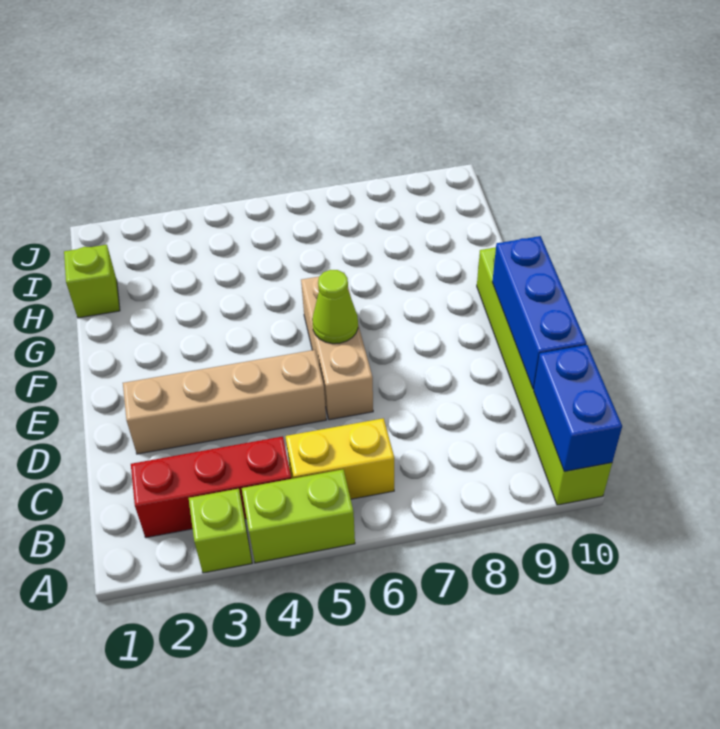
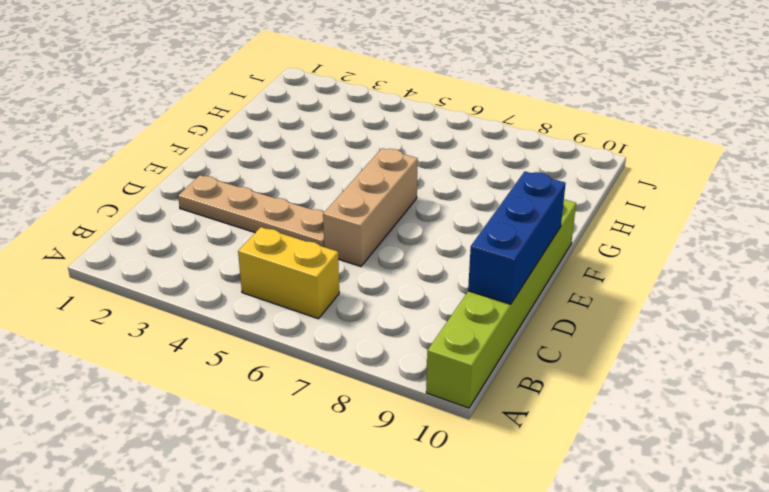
tan plate D2:D5 level 1 -> tan brick D2:D5 level 1
none -> lime brick A3 level 1
none -> lime brick A4:A5 level 1

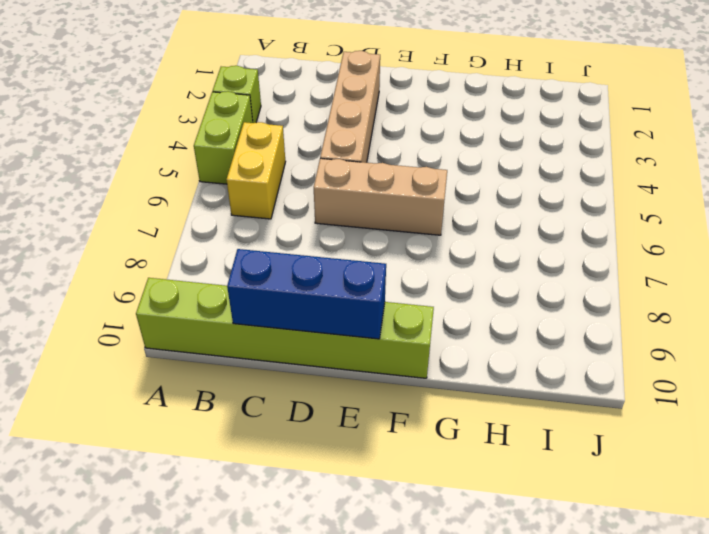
none -> red brick B2:B4 level 1
none -> lime brick H1 level 1

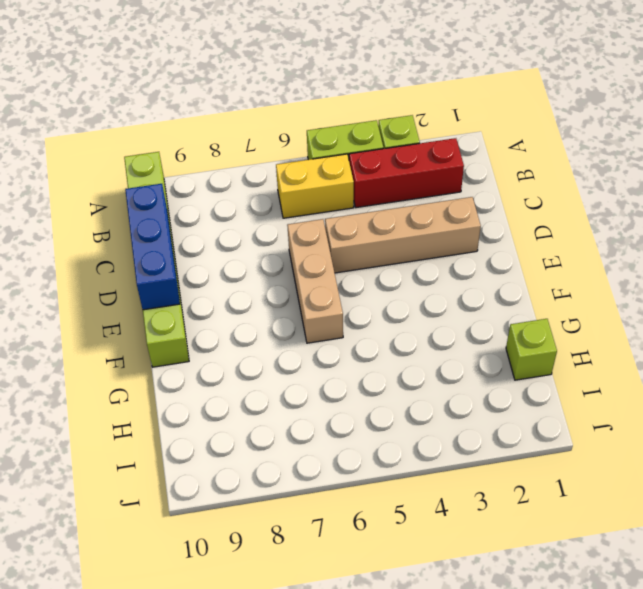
none -> blue brick A10:B10 level 2
none -> lime cone E6 level 2

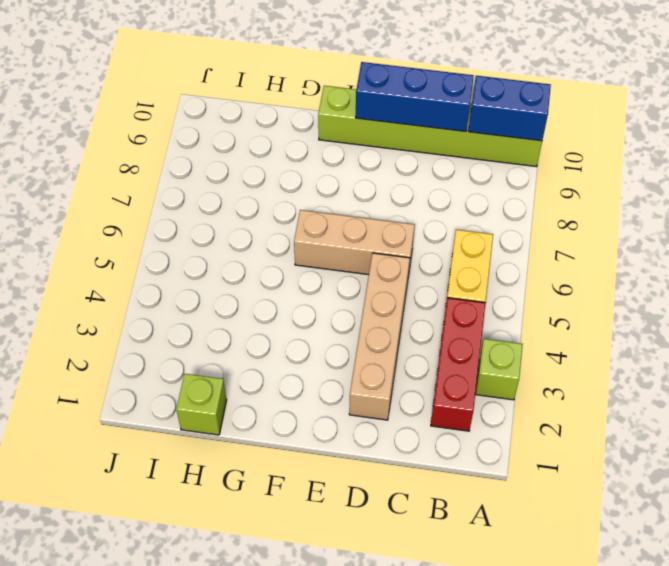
none -> lime brick A4:A5 level 1
none -> lime cone E6 level 2

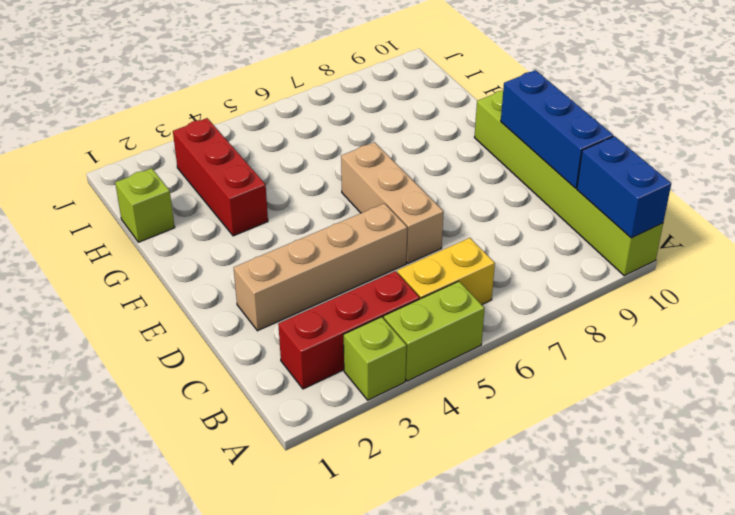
red brick G3:I3 level 1 -> none
none -> lime cone E6 level 2

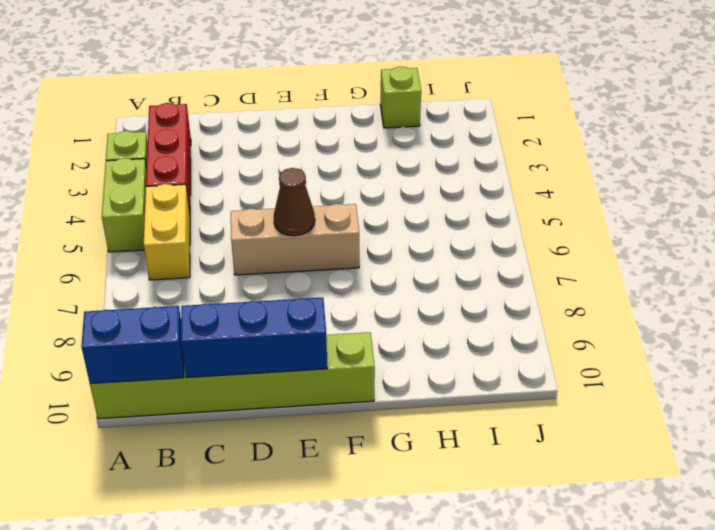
brown cone E6 level 2 -> lime cone E6 level 2
none -> tan brick D2:D5 level 1

